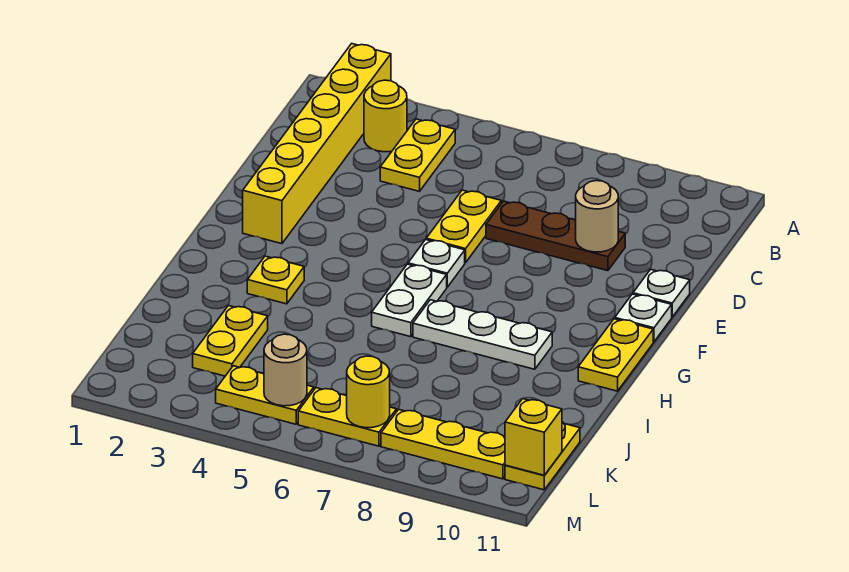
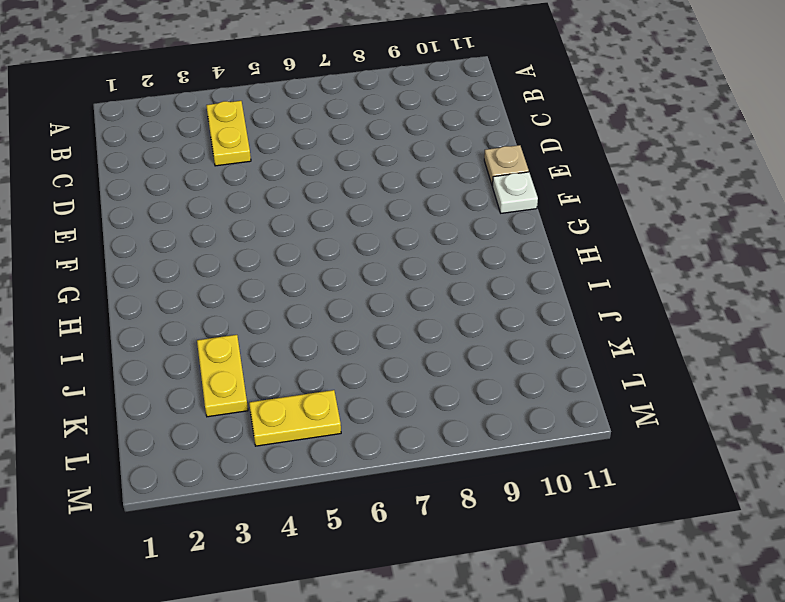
tan plate E11 level 1 -> white plate E11 level 1
none -> yellow brick A2:F2 level 1
none -> yellow round brick B3 level 1
none -> yellow plate D6:E6 level 1

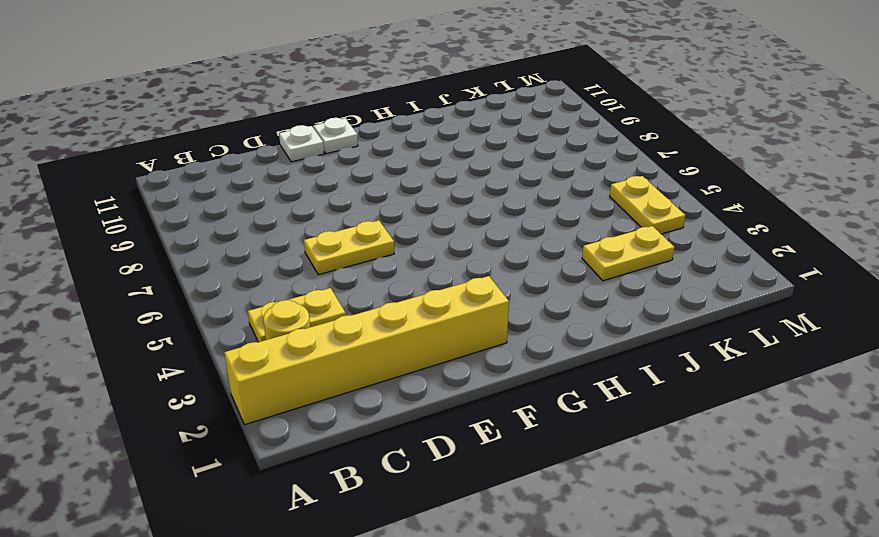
none -> brown plate D7:D9 level 1
none -> white plate F6 level 1
none -> white plate G6:H6 level 1

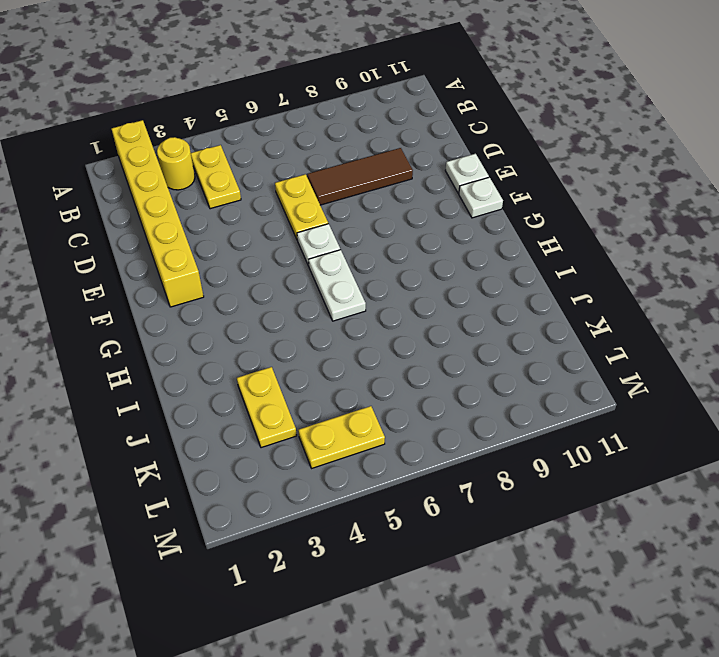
brown tile D7:D9 level 1 -> brown plate D7:D9 level 1
none -> yellow plate G11:H11 level 1
none -> yellow plate H3 level 1
none -> white plate H7:H9 level 1

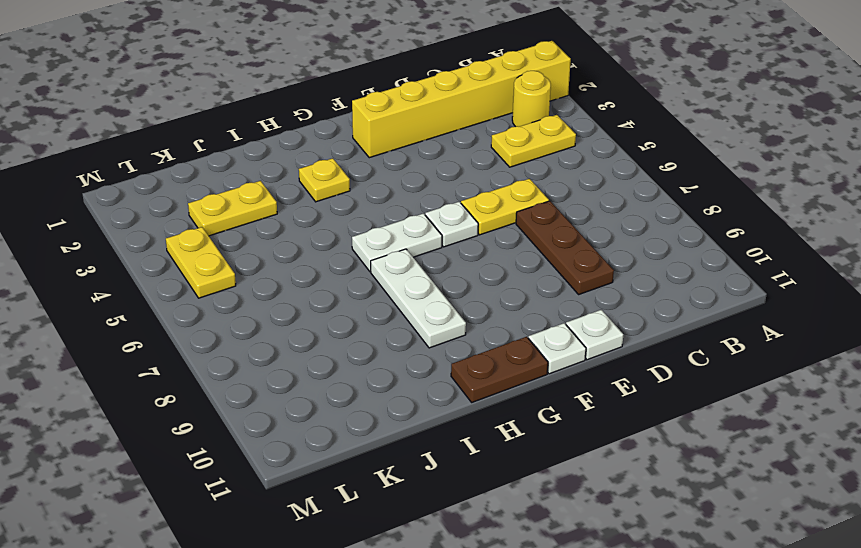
brown plate G11:H11 level 1 -> yellow plate G11:H11 level 1
none -> yellow plate K11:L11 level 1
none -> yellow plate L6:L7 level 1
none -> yellow plate L8:L10 level 1

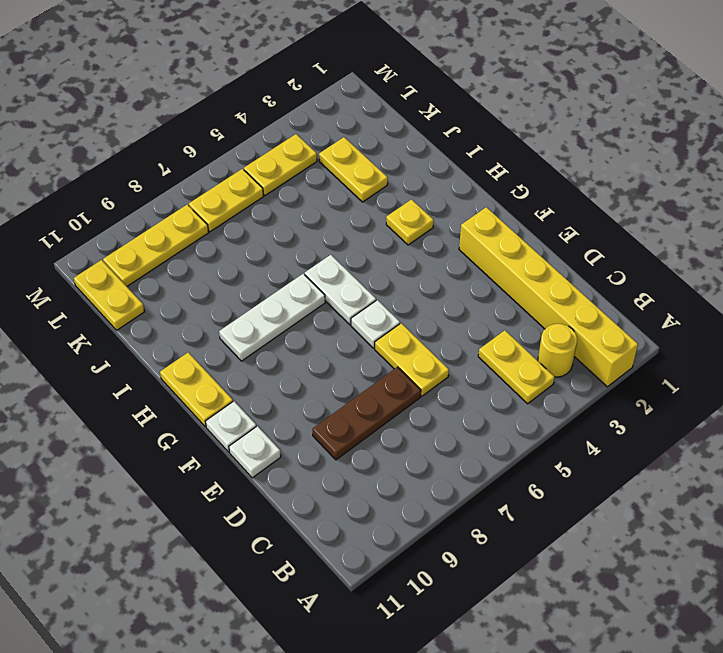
none -> tan round brick D9 level 2
none -> tan round brick L5 level 2
none -> yellow round brick L7 level 2

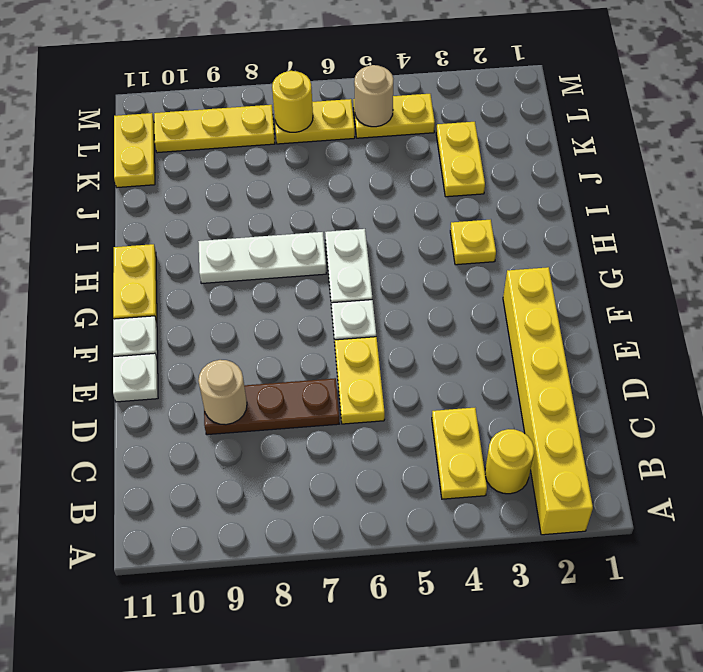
none -> yellow brick L11 level 2

